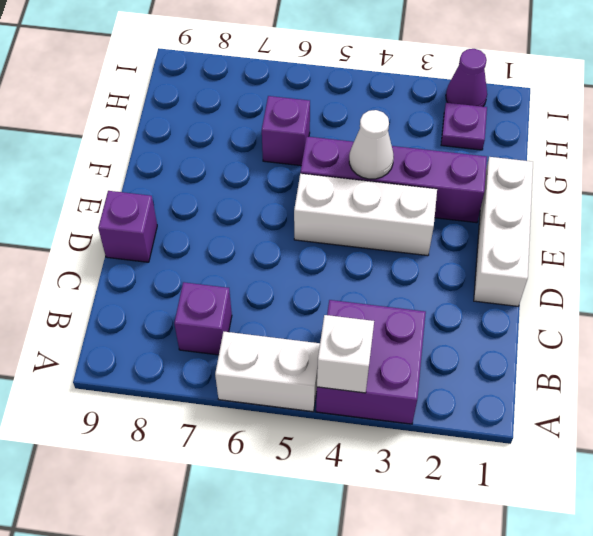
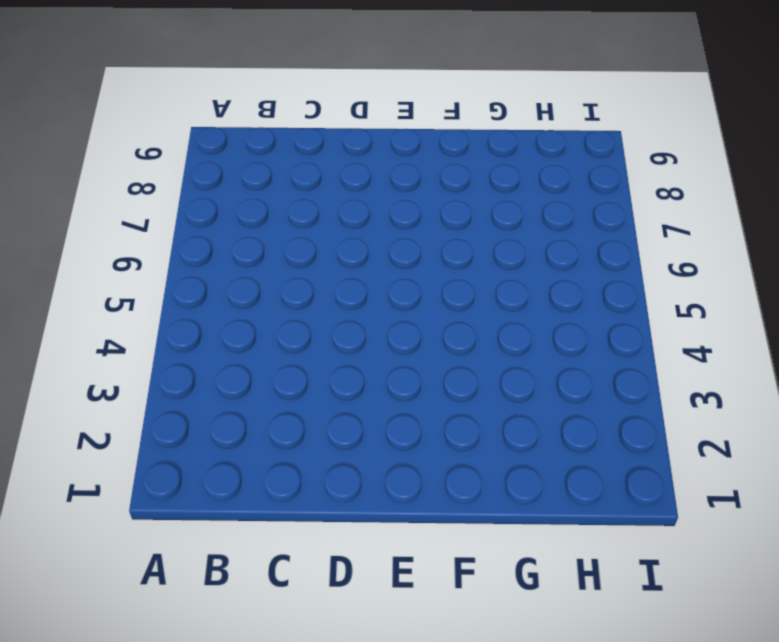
none -> purple brick A3:B4 level 1
none -> white brick A5:A6 level 1
none -> purple brick B7 level 1

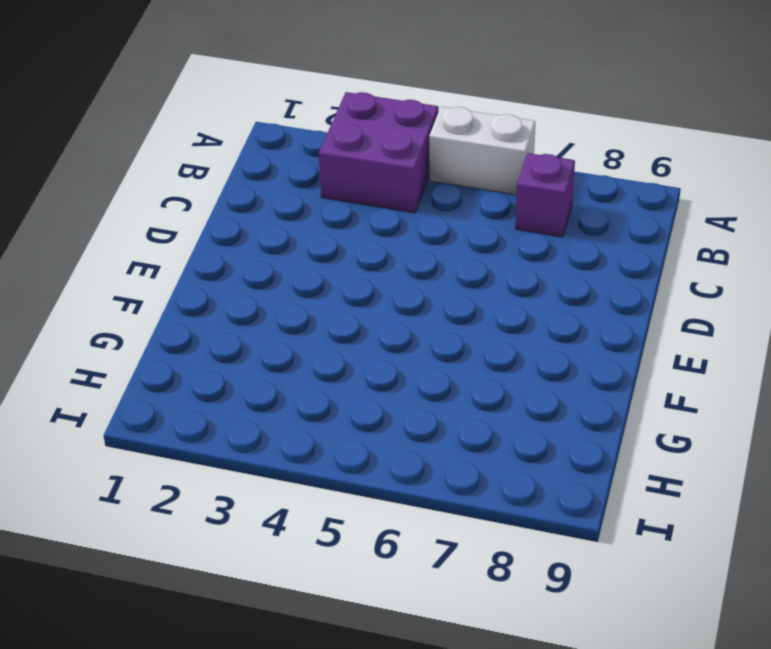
none -> white brick D1:F1 level 1
none -> purple brick D9 level 1
none -> white brick E3:E5 level 1

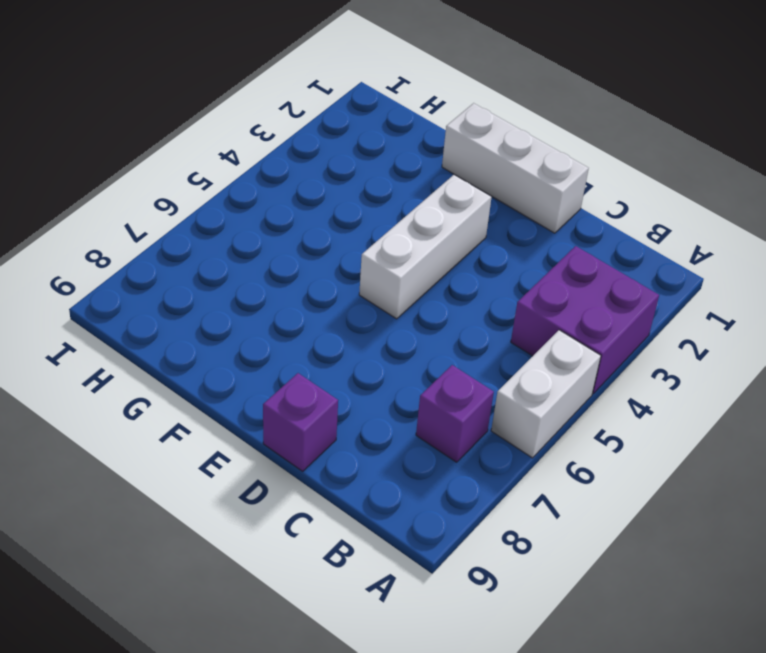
none -> purple brick F2:F5 level 1
none -> purple brick G6 level 1
none -> purple plate H2 level 1

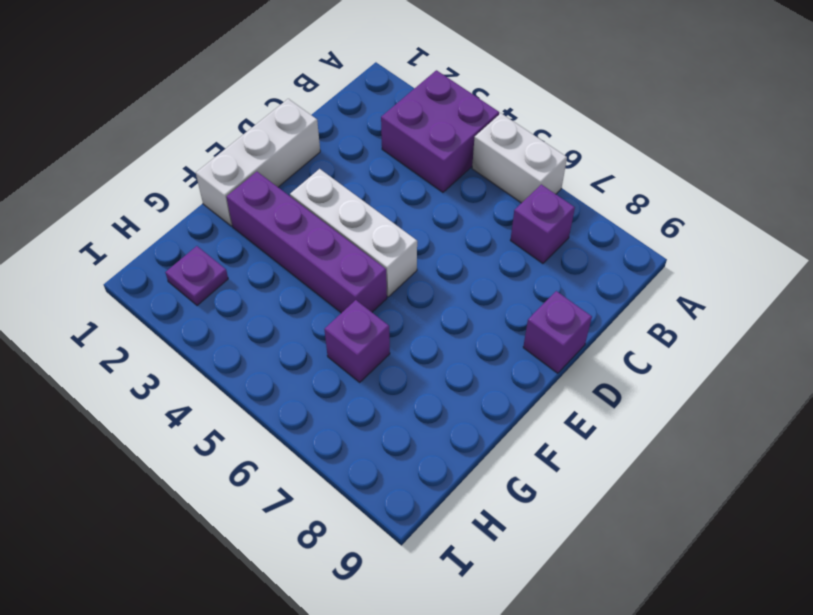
none -> purple cone I2 level 1
none -> white brick A4 level 2
none -> white cone F4 level 2

